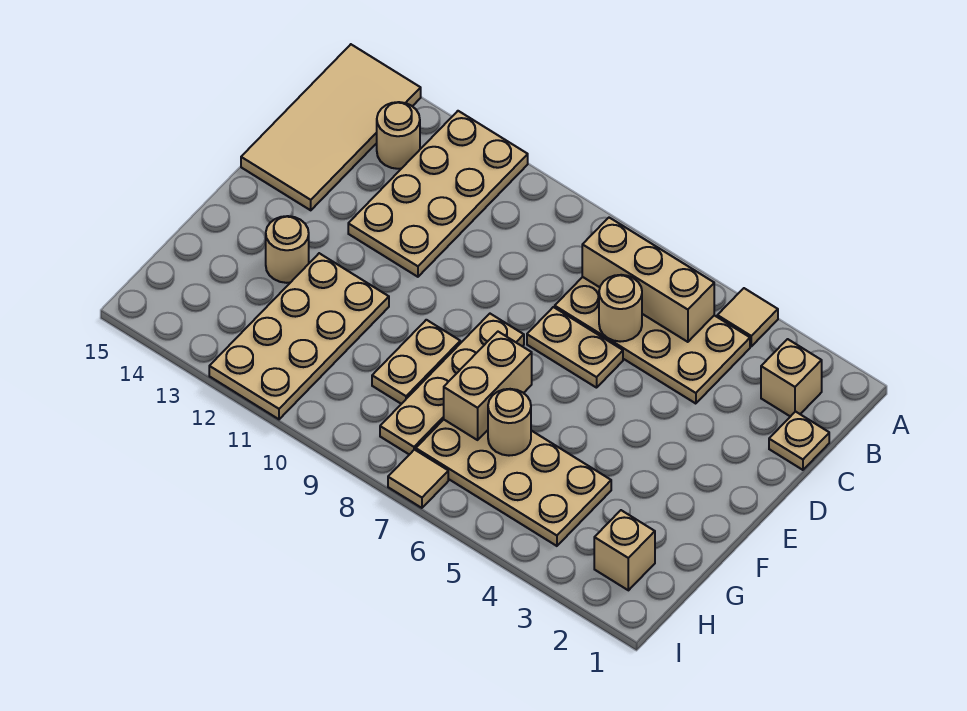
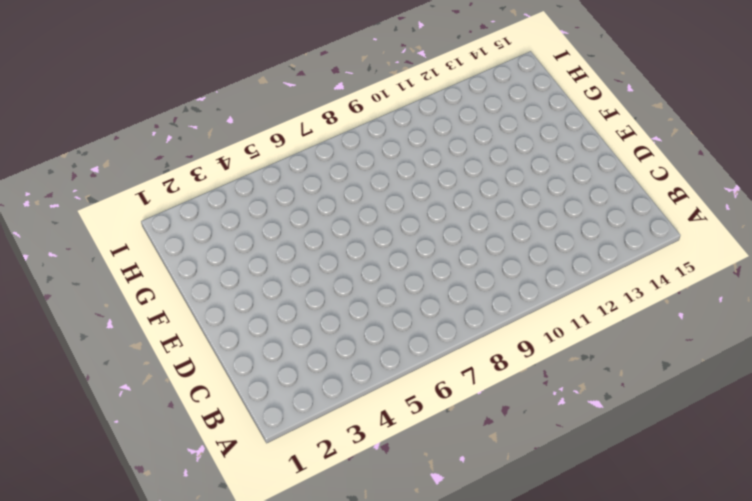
none -> tan tile A4 level 1
none -> tan plate A11:D12 level 1
none -> tan tile A14:D15 level 1

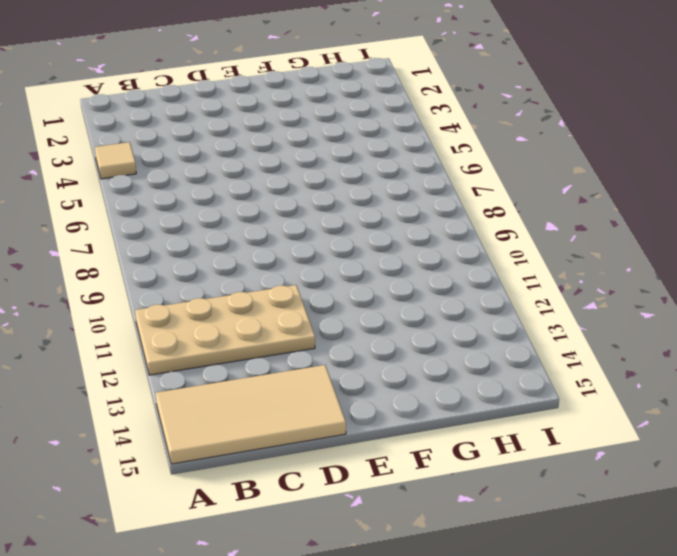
none -> tan brick B2 level 1
none -> tan plate B4:C7 level 1
none -> tan round brick B13 level 1

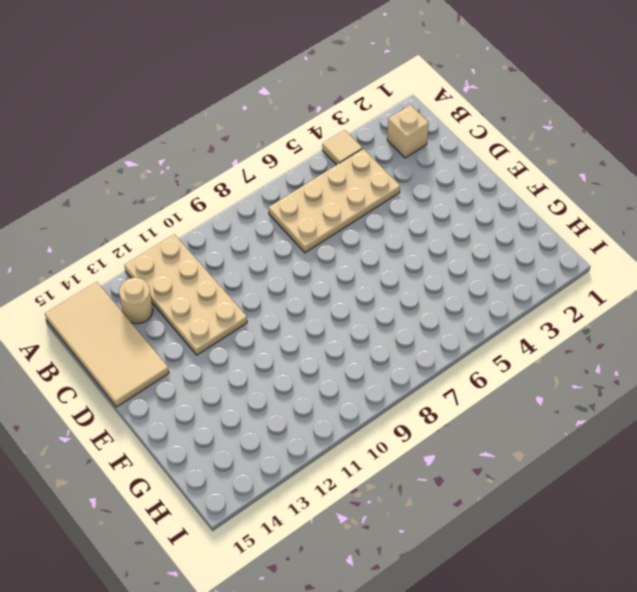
none -> tan plate C1 level 1
none -> tan plate D6:D7 level 1
none -> tan plate E8:H8 level 1

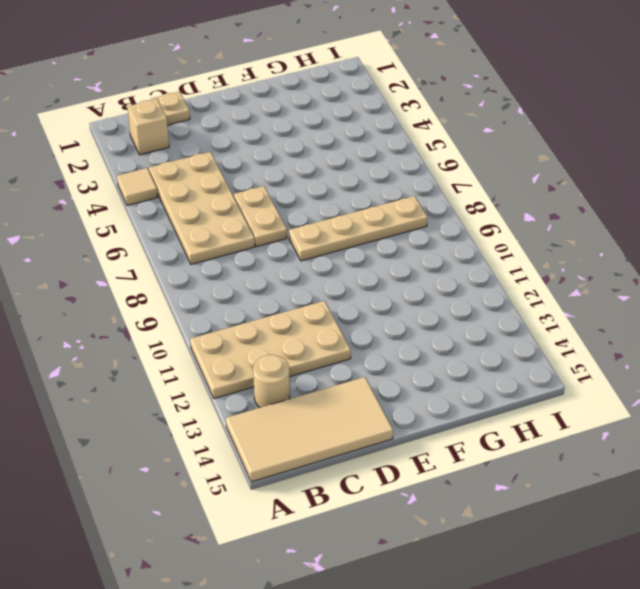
none -> tan plate F9:G9 level 1
none -> tan plate F11:I12 level 1
none -> tan round brick F13 level 1

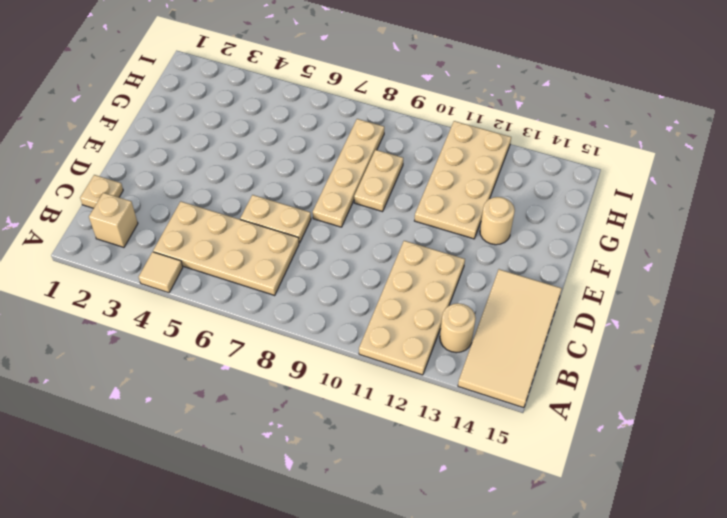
none -> tan plate G4:H7 level 1
none -> tan brick H2 level 1
none -> tan tile I7 level 1

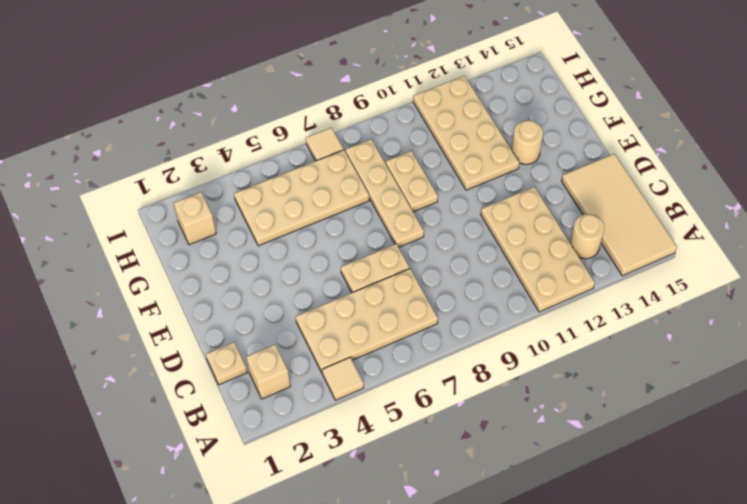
none -> tan brick B5:B7 level 2
none -> tan round brick C6 level 2
none -> tan brick F7:G7 level 2

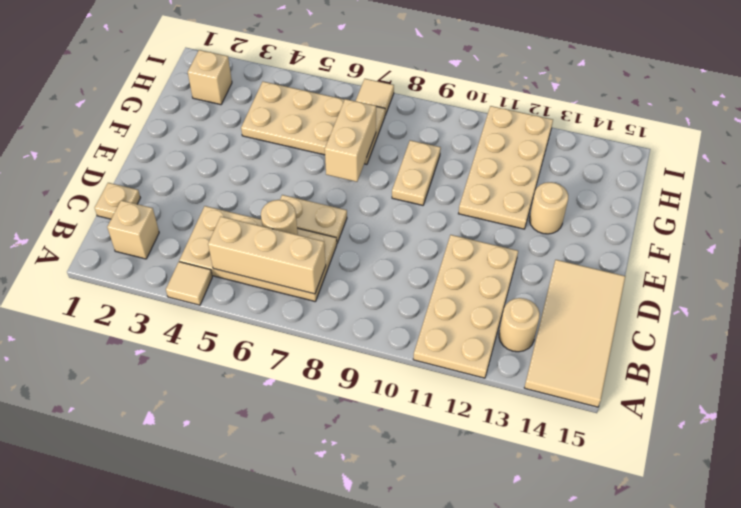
none -> tan plate E8:H8 level 1
none -> tan round brick G6 level 2

